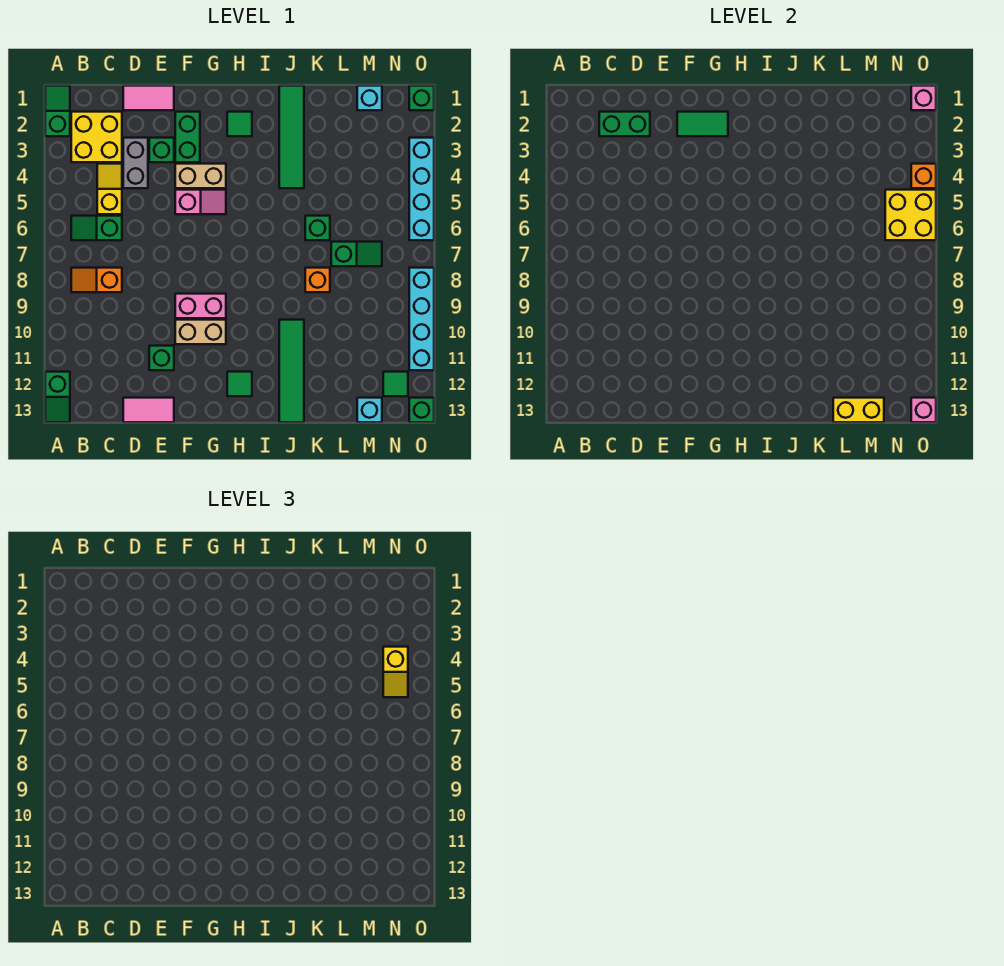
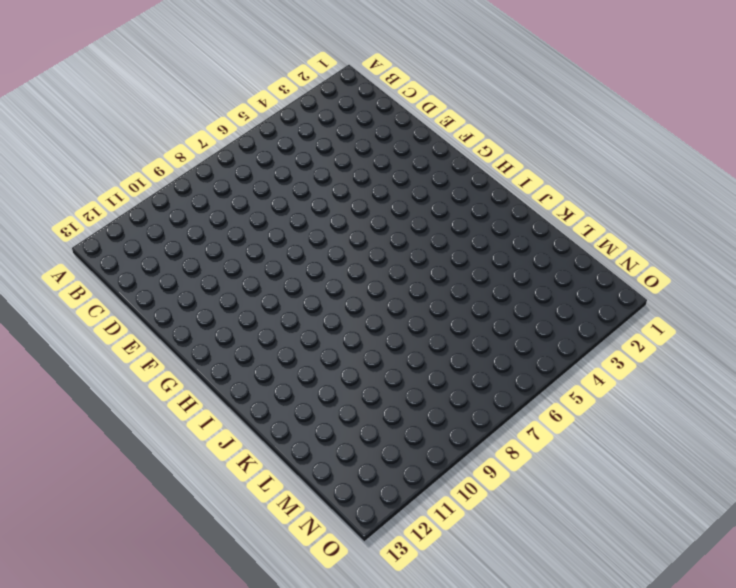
none -> green slope A1:A2 level 1 top 2
none -> green slope A12:A13 level 1 top 12
none -> yellow brick B2:C3 level 1
none -> green slope B6:C6 level 1 top C

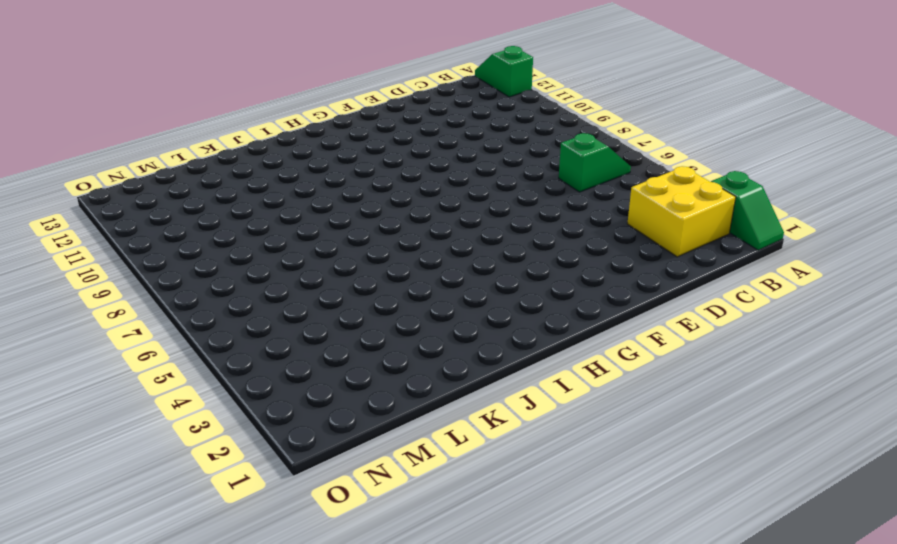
none -> orange slope B8:C8 level 1 top C
none -> yellow slope C4:C5 level 1 top 5
none -> pink tile D1:E1 level 1
none -> grey brick D3:D4 level 1

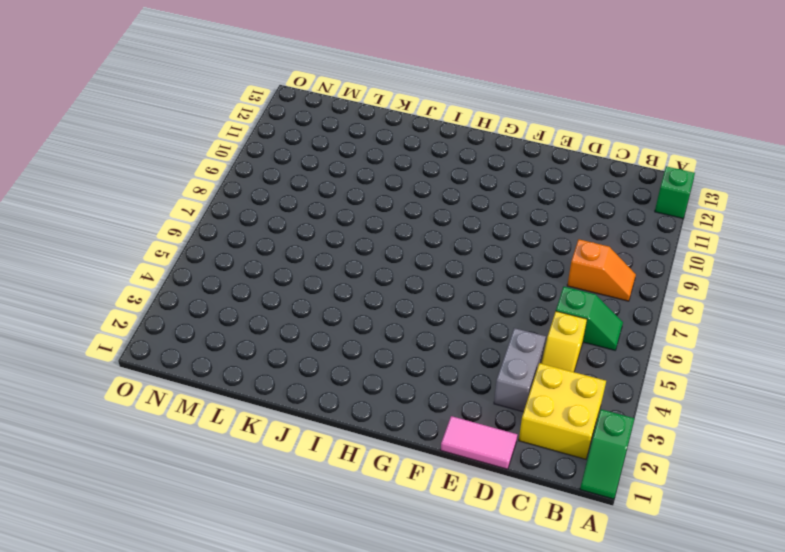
none -> pink tile D13:E13 level 1
none -> green brick E3 level 1
none -> green brick E11 level 1
none -> green brick F2:F3 level 1

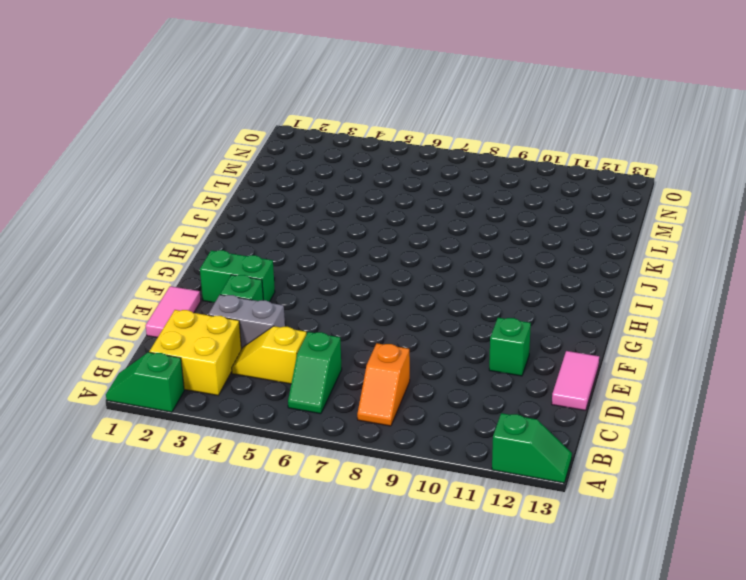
none -> tan brick F4:G4 level 1
none -> pink slope F5:G5 level 1 top F
none -> pink brick F9:G9 level 1
none -> tan brick F10:G10 level 1

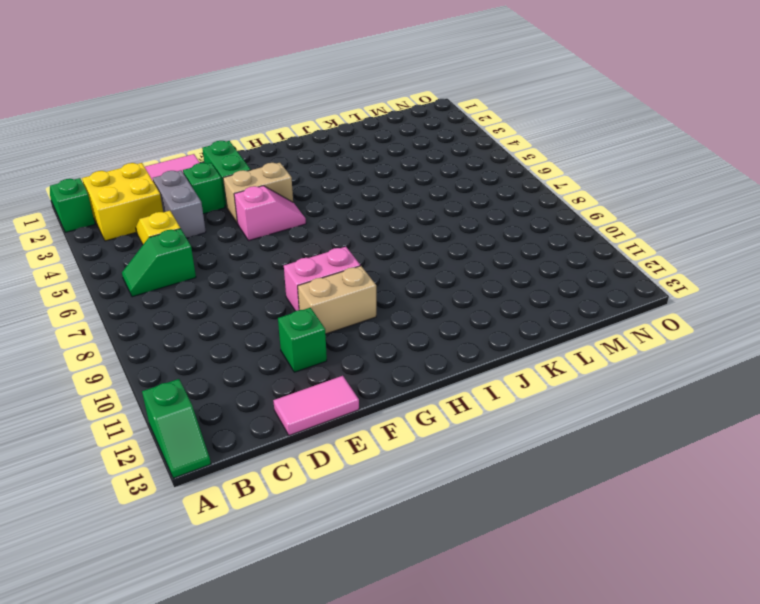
none -> orange slope B8:C8 level 1 top C
none -> green tile H2 level 1
none -> green tile H12 level 1
none -> green tile J1:J4 level 1

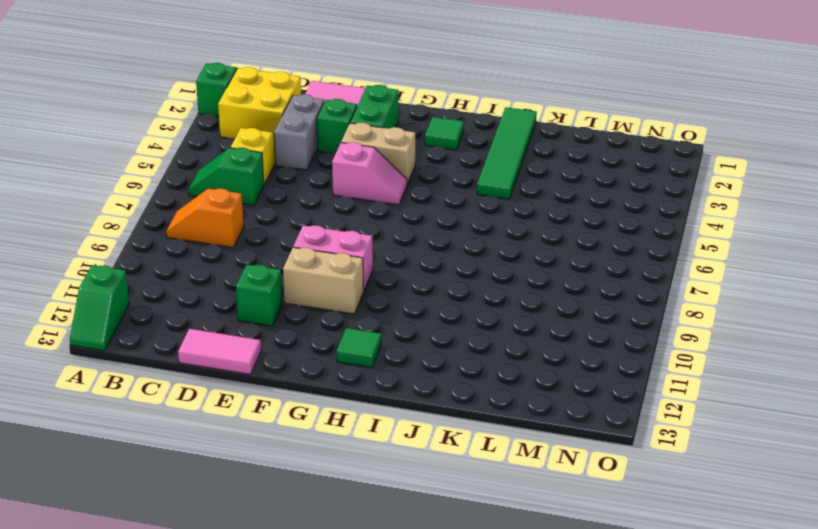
none -> green tile J10:J13 level 1
none -> green brick K6 level 1
none -> orange brick K8 level 1
none -> green slope L7:M7 level 1 top L

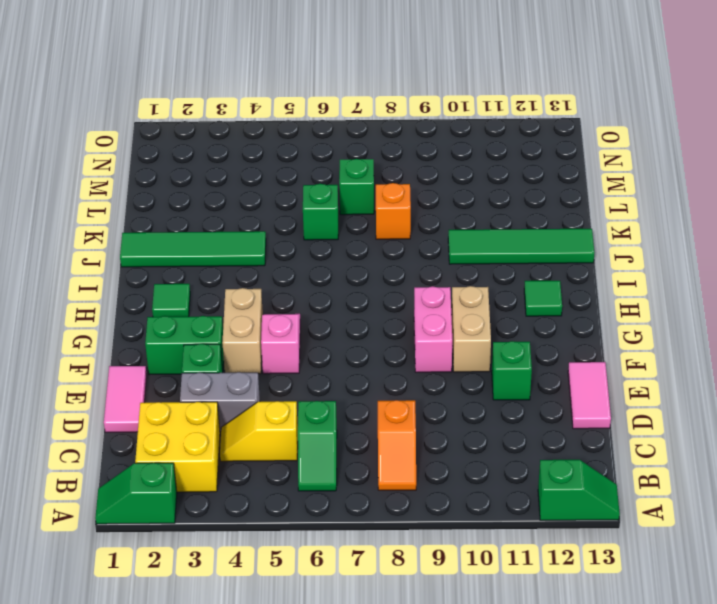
none -> cyan brick M1 level 1
none -> cyan brick M13 level 1
none -> green tile N12 level 1
none -> green brick O1 level 1

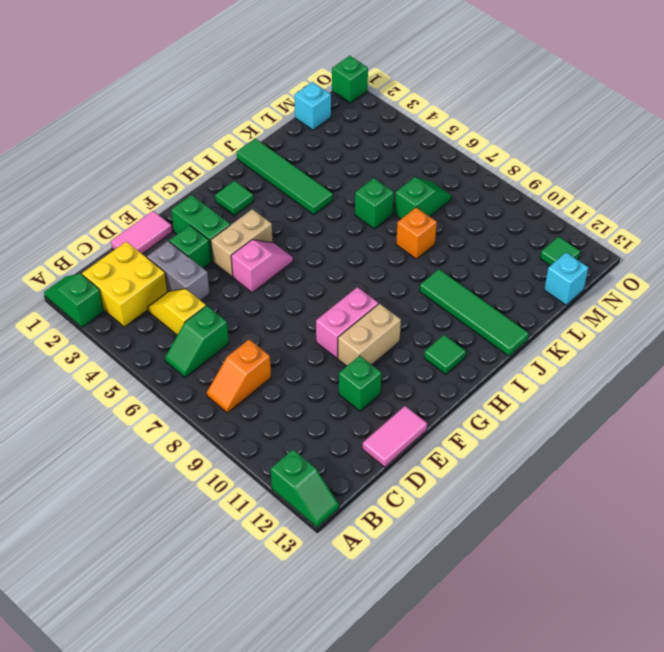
none -> cyan brick O3:O6 level 1
none -> cyan brick O8:O11 level 1
none -> green brick O13 level 1
none -> green brick C2:D2 level 2

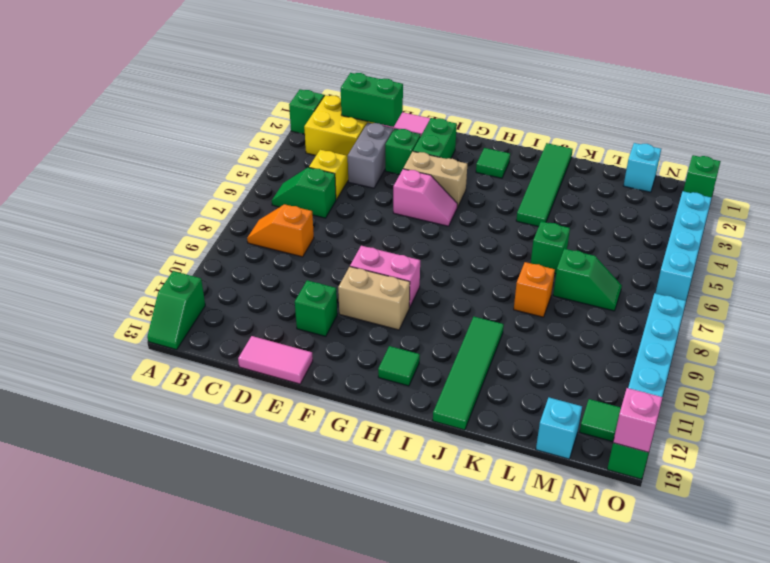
none -> green tile F2:G2 level 2
none -> yellow brick L13:M13 level 2
none -> yellow brick N5:O6 level 2
none -> pink brick O1 level 2

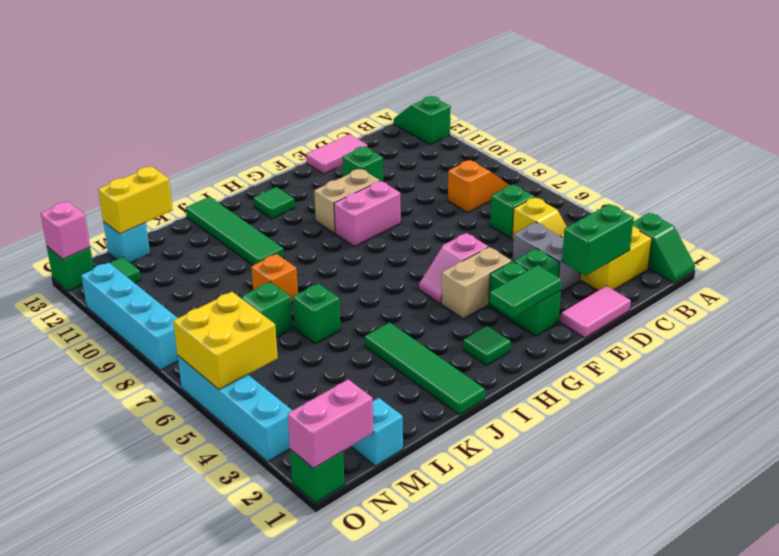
pink brick N1:O1 level 2 -> pink brick O1 level 2
none -> orange brick O4 level 2
none -> yellow slope N4:N5 level 3 top 4

